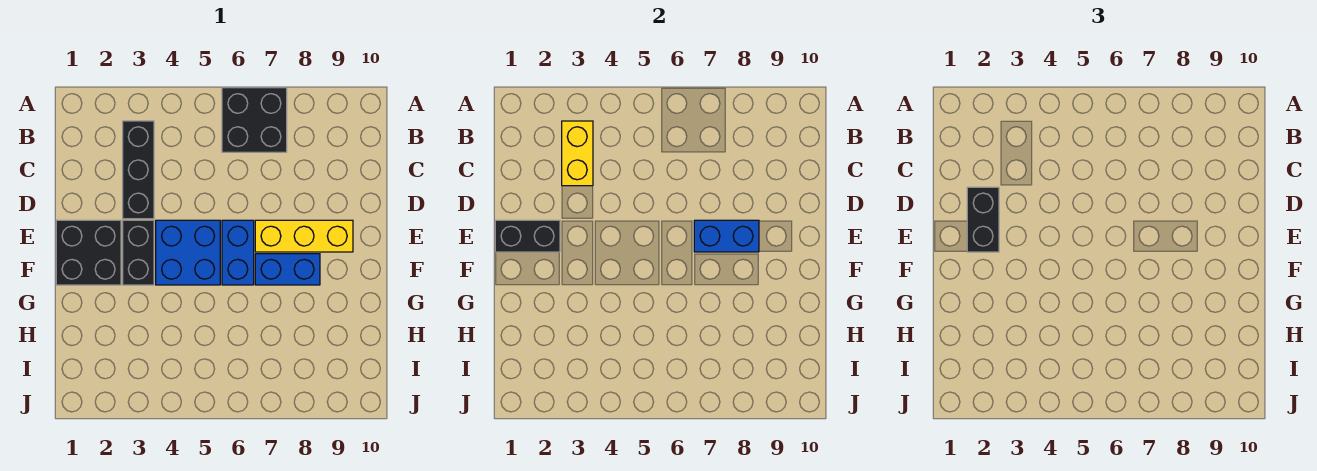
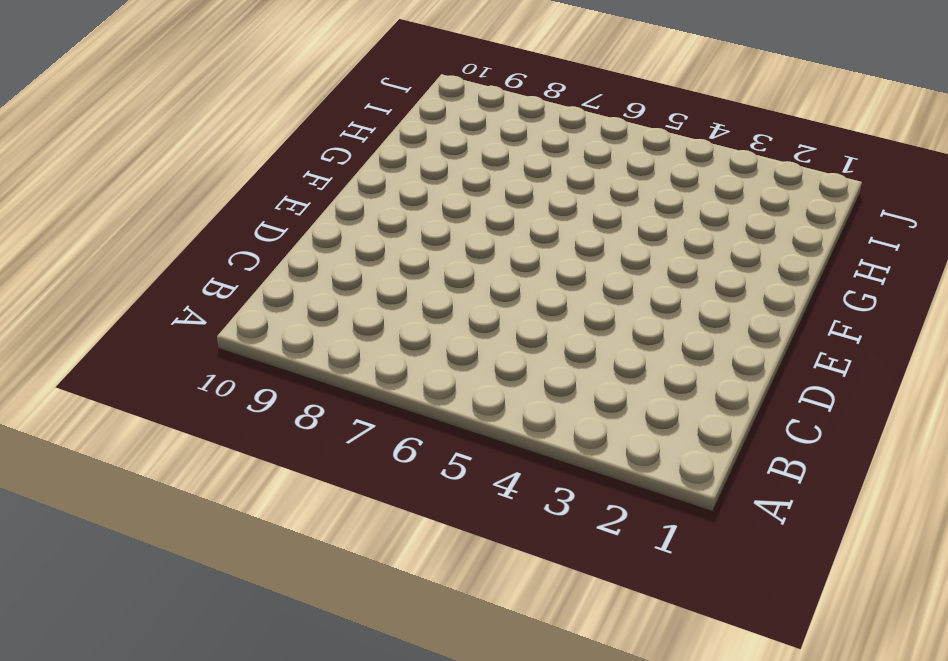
none -> black brick A6:B7 level 1
none -> black brick B3:D3 level 1
none -> black brick E1:F2 level 1

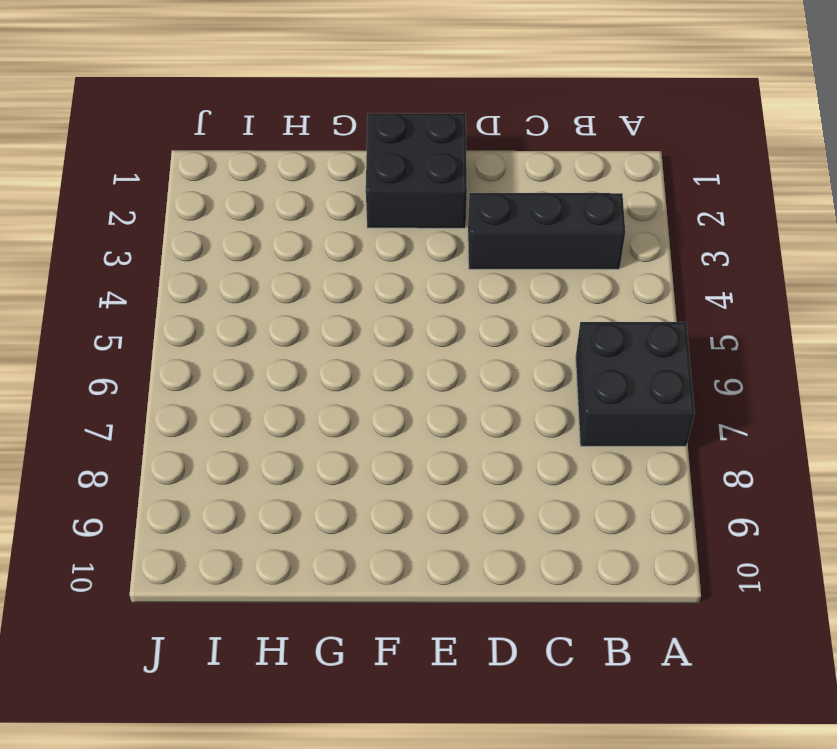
none -> black brick E3:F3 level 1
none -> blue brick E4:F5 level 1
none -> blue brick E6:F6 level 1

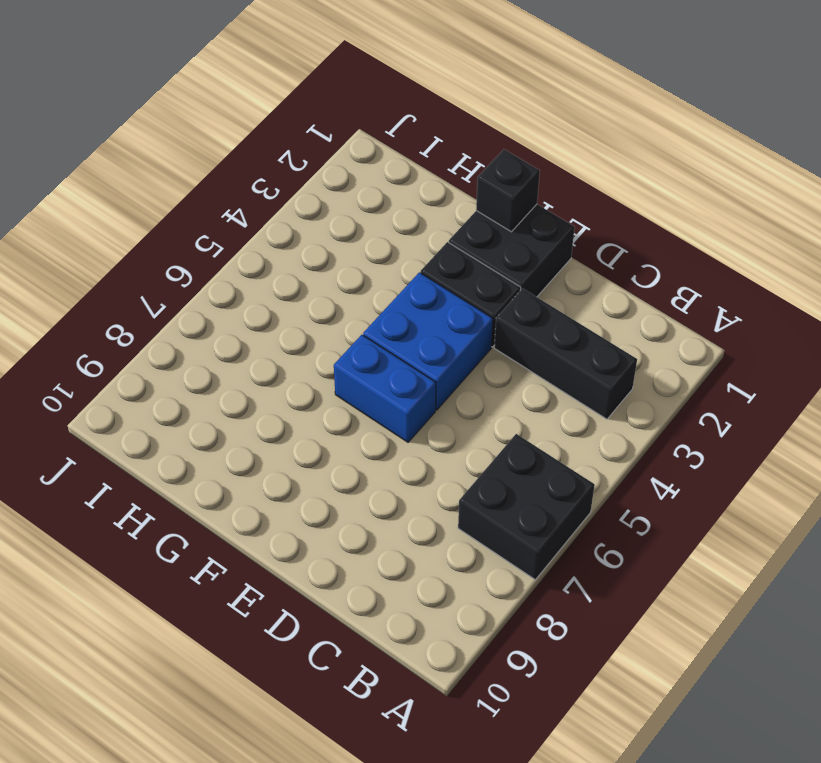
black brick F1 level 2 -> none
none -> yellow brick E7:E9 level 1
none -> blue brick F7:F8 level 1
none -> yellow brick B3:C3 level 2

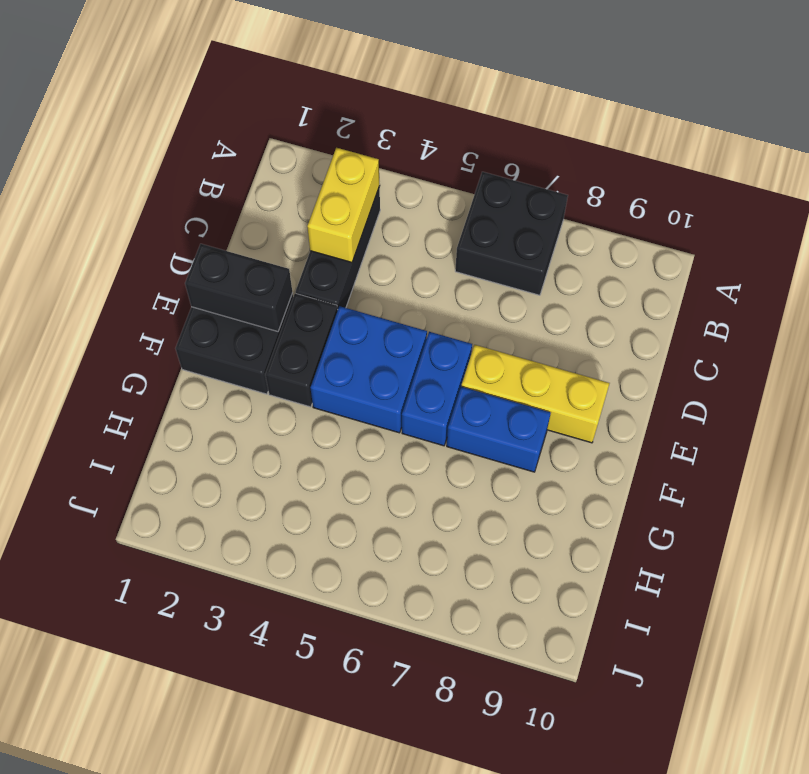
none -> blue brick E7:E8 level 2
none -> black brick D2:E2 level 3

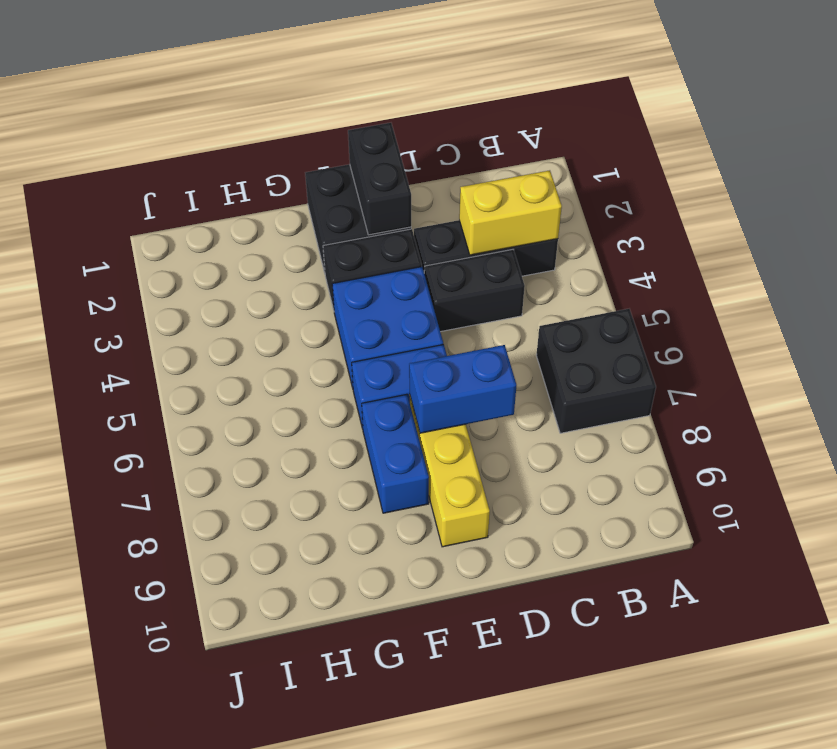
black brick C4:D4 level 1 -> black brick D2:E2 level 3
blue brick D7:E7 level 2 -> blue brick E7:E8 level 2

